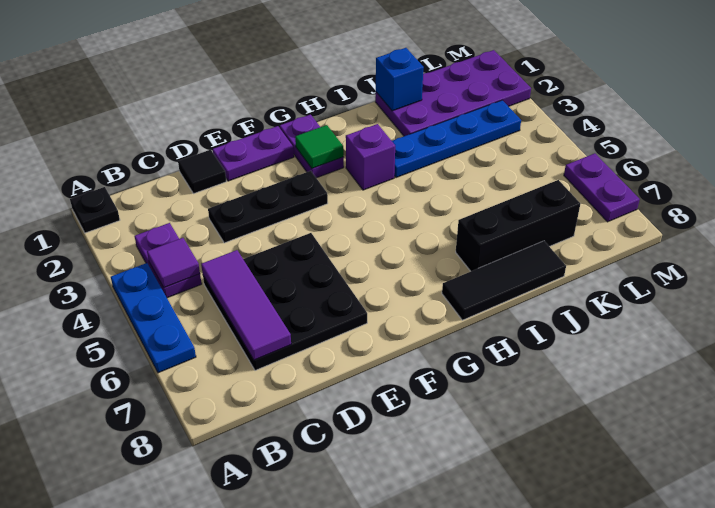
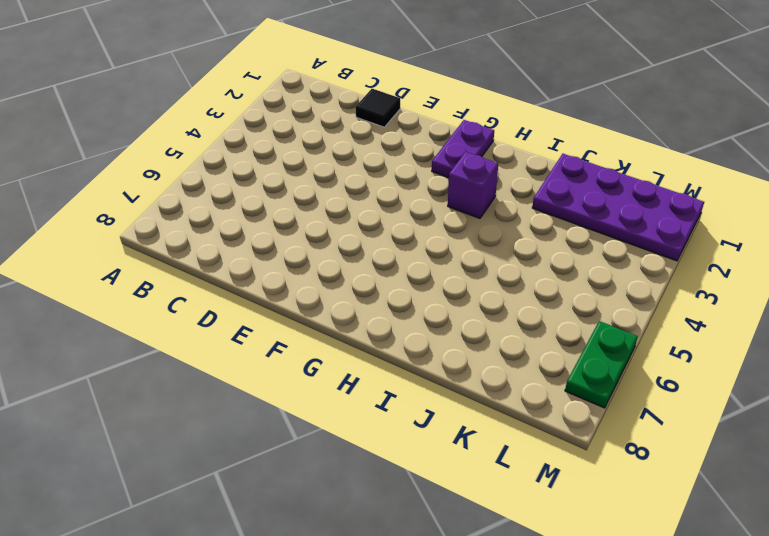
green plate M6:M7 level 1 -> purple plate M6:M7 level 1
none -> black plate A1 level 1
none -> blue plate A4:A6 level 1
none -> purple plate B3:B4 level 1

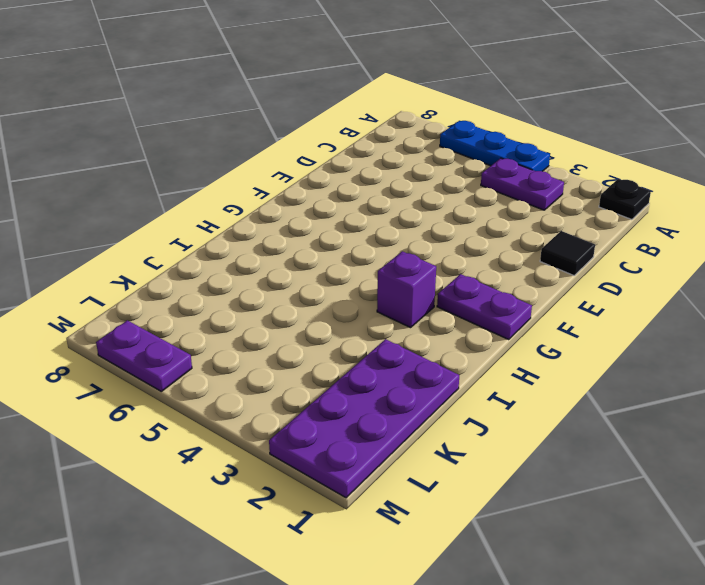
none -> black plate C5:E7 level 1
none -> black plate D3:F3 level 1
none -> purple plate E1:F1 level 1

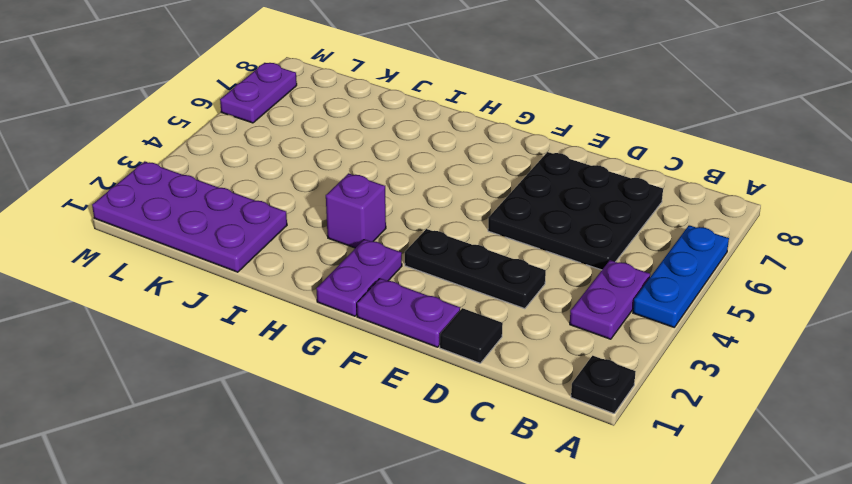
none -> black tile H8:J8 level 1
none -> blue plate I3:L3 level 1
none -> black brick I7:K7 level 1

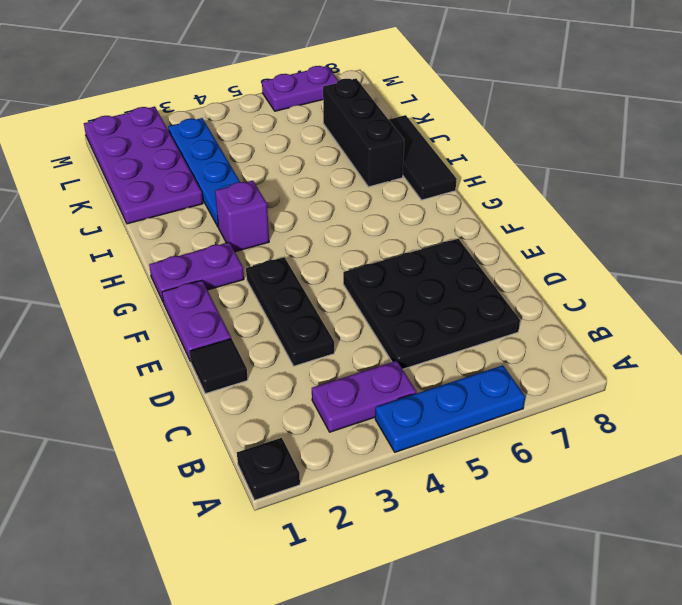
none -> purple tile B4 level 2
none -> purple tile C5:C7 level 2
none -> green tile G2 level 2

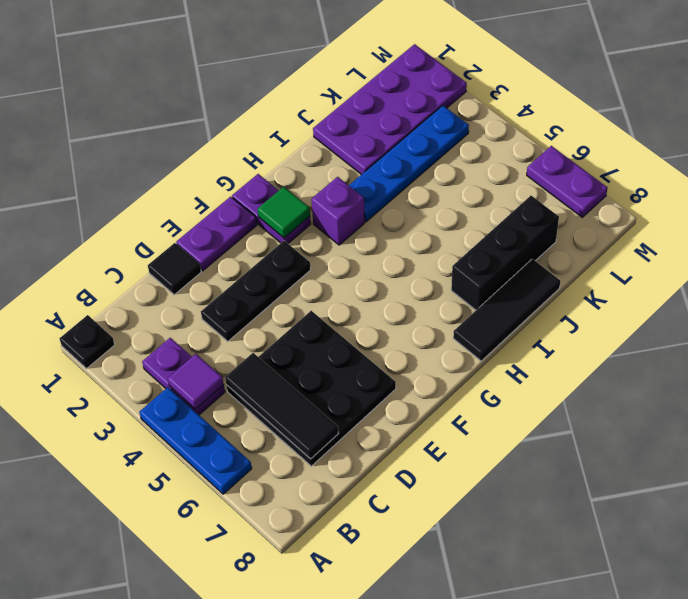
black tile C5:C7 level 2 -> purple tile C5:C7 level 2
none -> blue brick J1 level 2

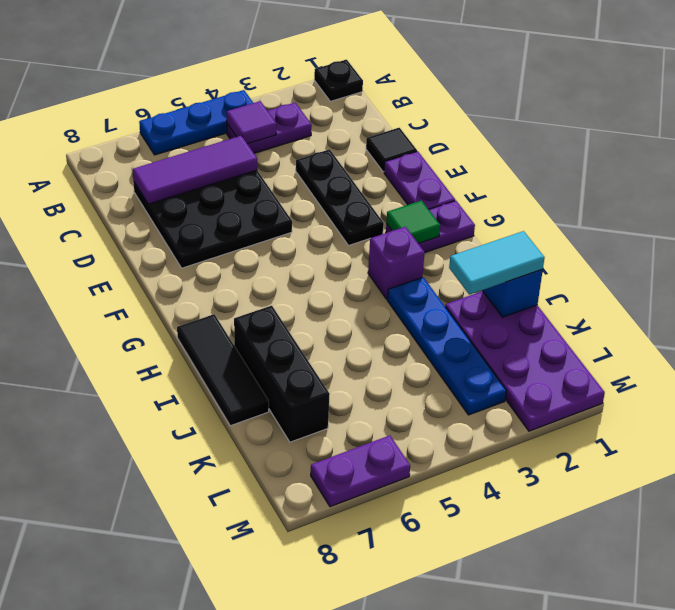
cyan tile J1:J2 level 3 -> none

